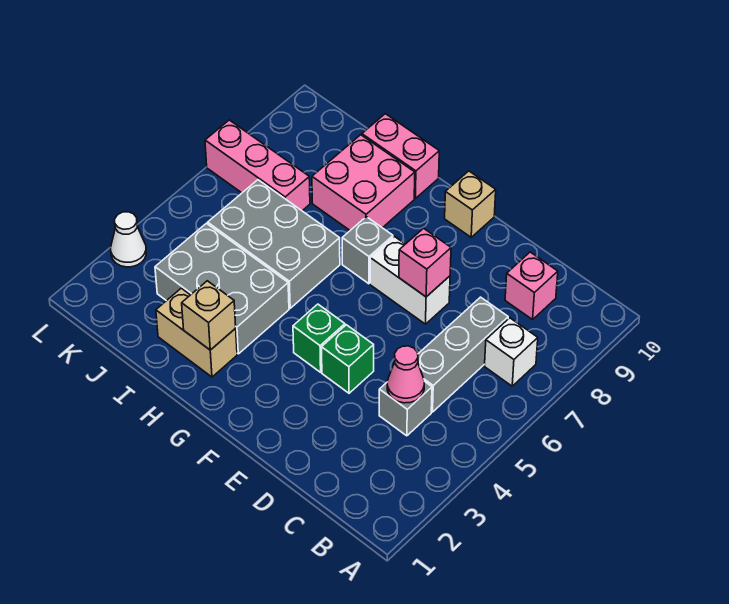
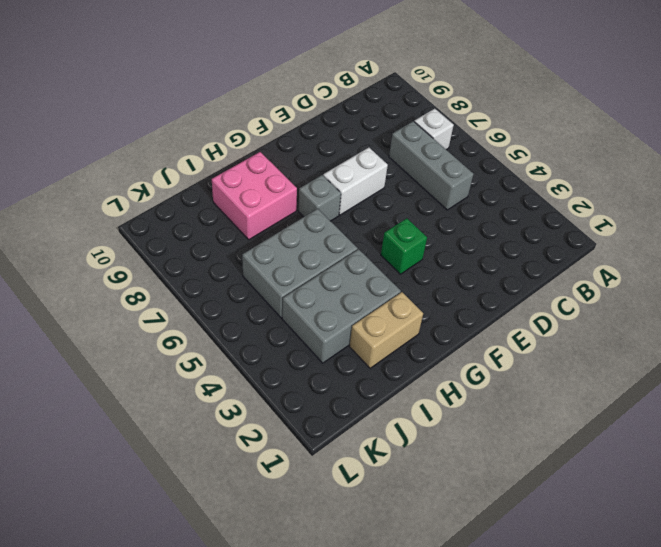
none -> grey brick C4 level 1
none -> pink brick C9 level 1
none -> green brick E4 level 1

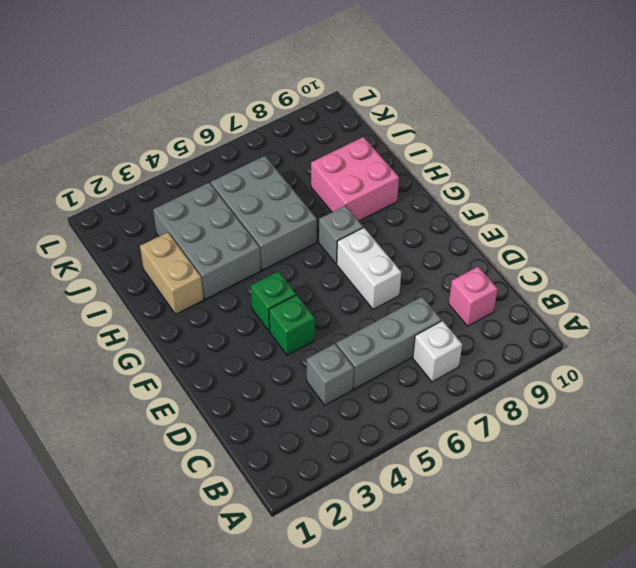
none -> tan brick F10 level 1
none -> pink brick H10:I10 level 1
none -> pink brick J7:L7 level 1

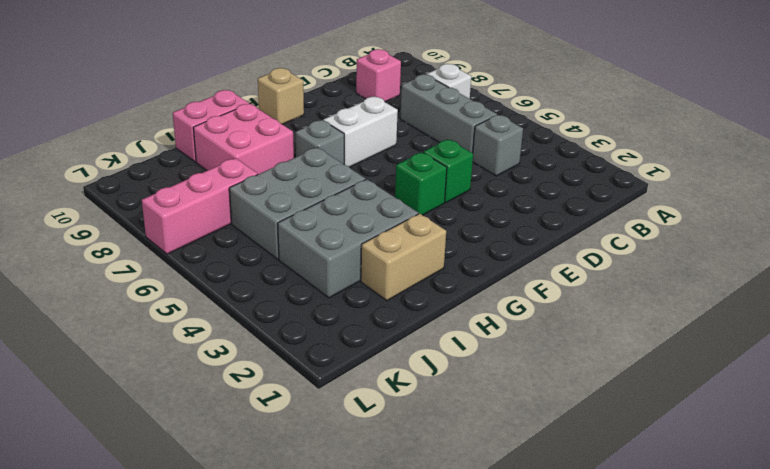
none -> white cone L3 level 1
none -> pink cone C4 level 2
none -> pink brick E7 level 2

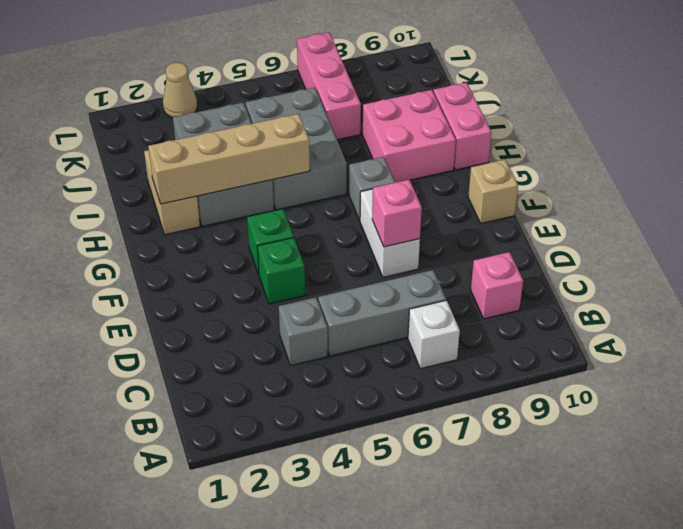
tan brick H2:H5 level 2 -> tan brick H2 level 2
tan cone L3 level 1 -> white cone L3 level 1
none -> pink cone C4 level 2

